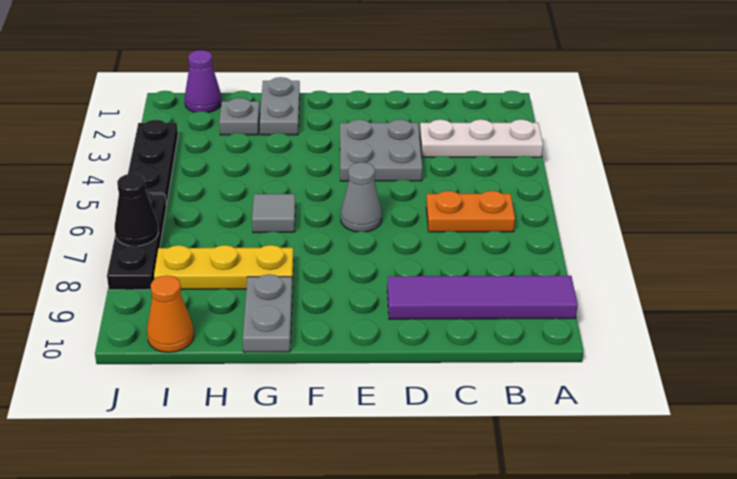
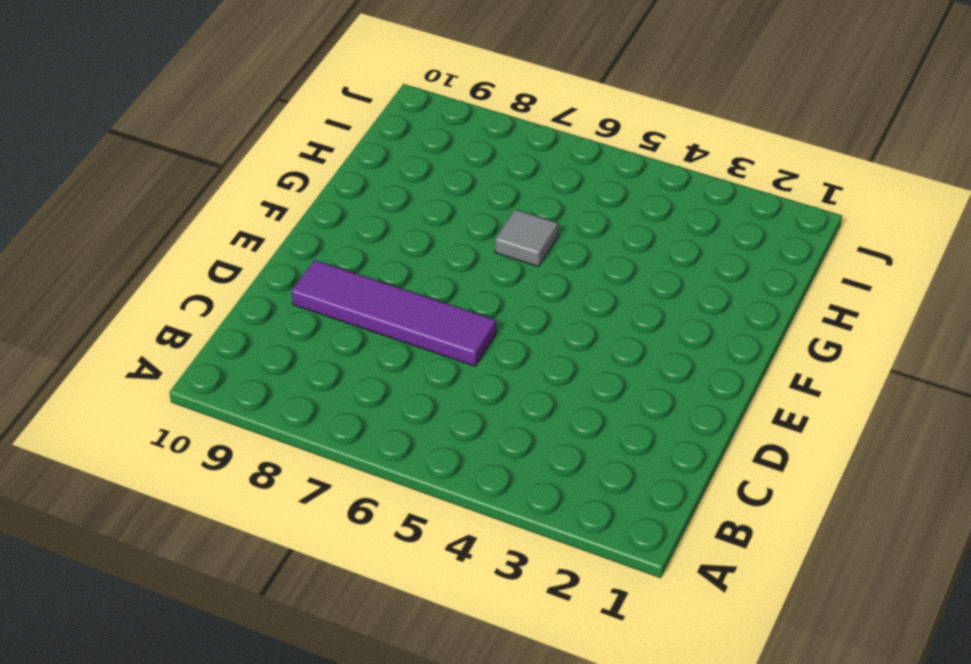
purple tile D6:D9 level 1 -> purple tile A9:D9 level 1
none -> white plate A3:C3 level 1
none -> orange plate B6:C6 level 1
none -> grey plate D3:E4 level 1

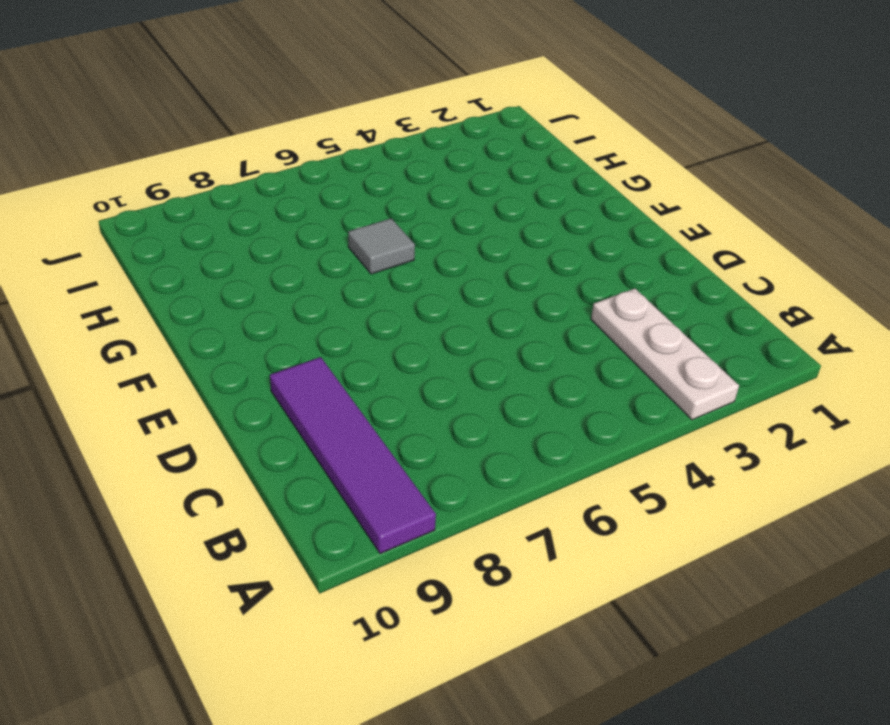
none -> orange plate B6:C6 level 1
none -> grey plate D3:E4 level 1
none -> grey cone E6 level 1

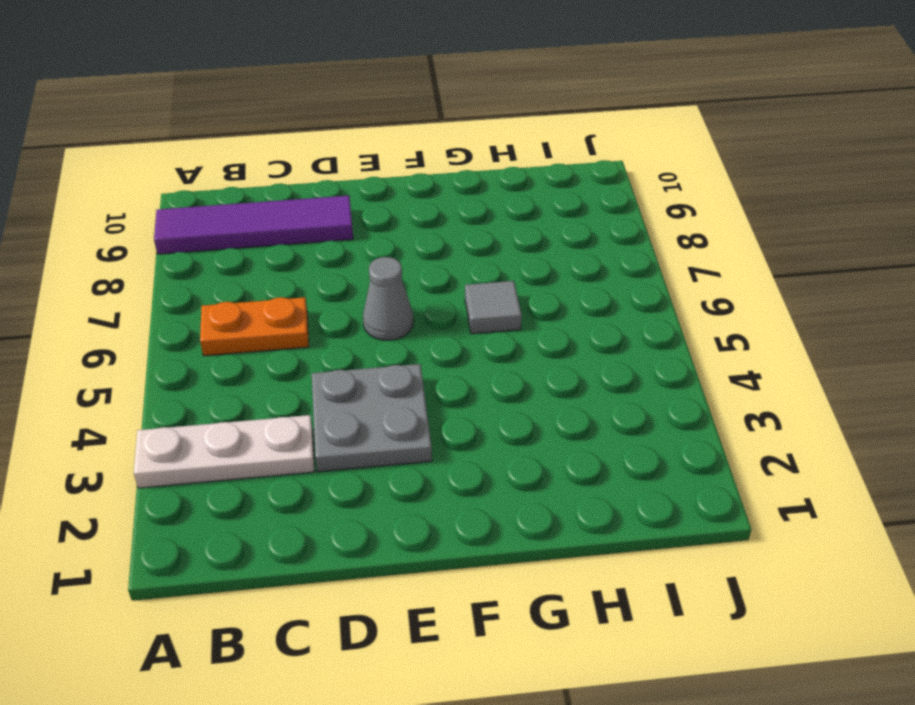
none -> grey plate G1:G2 level 1
none -> yellow plate G8:I8 level 1
none -> grey plate G9:G10 level 1

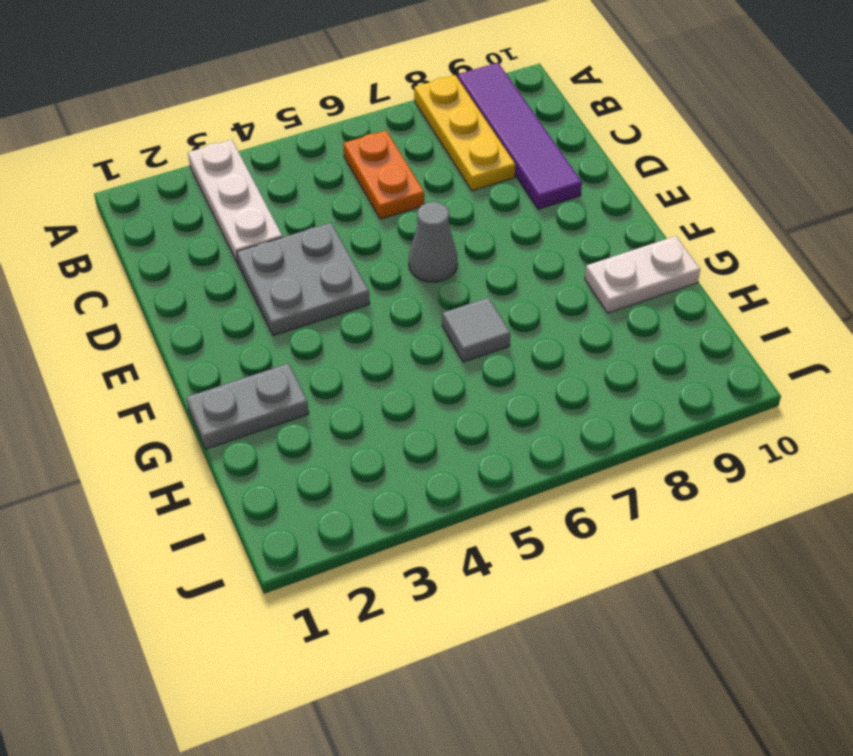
yellow plate A8:C8 level 1 -> yellow plate G8:I8 level 1
white plate G9:G10 level 1 -> grey plate G9:G10 level 1
none -> grey plate H2 level 1
none -> purple cone I1 level 1
none -> orange cone I10 level 1

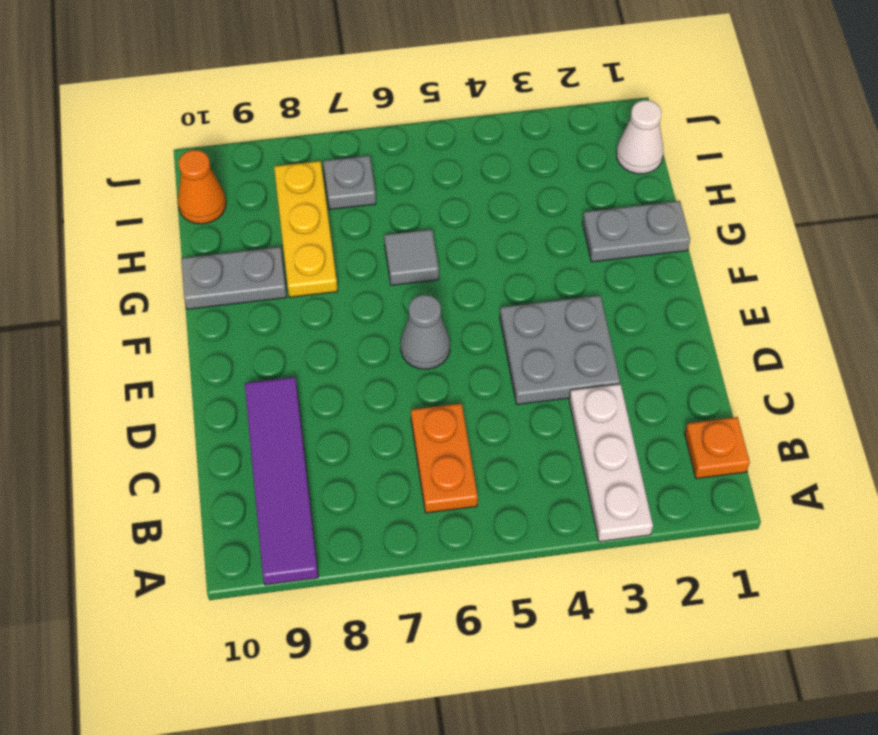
orange plate B1 level 1 -> none
white cone I1 level 1 -> purple cone I1 level 1
grey plate I7 level 1 -> grey plate H2 level 1
none -> black plate J3:J5 level 1
none -> black plate J6:J8 level 1
none -> black cone J7 level 2

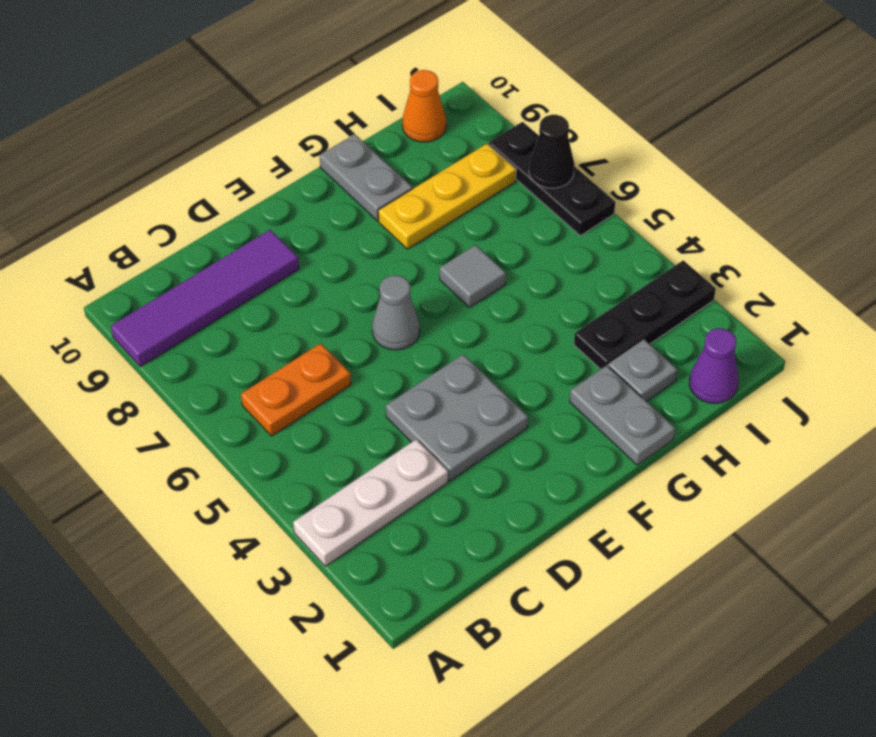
black plate H3:J3 level 1 -> black plate J3:J5 level 1

